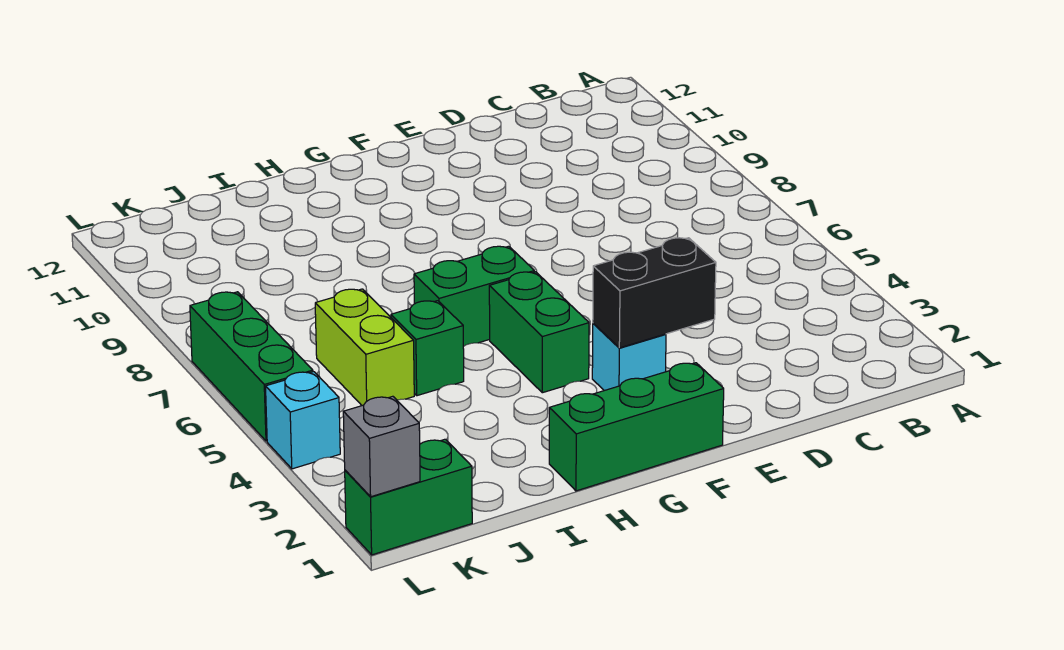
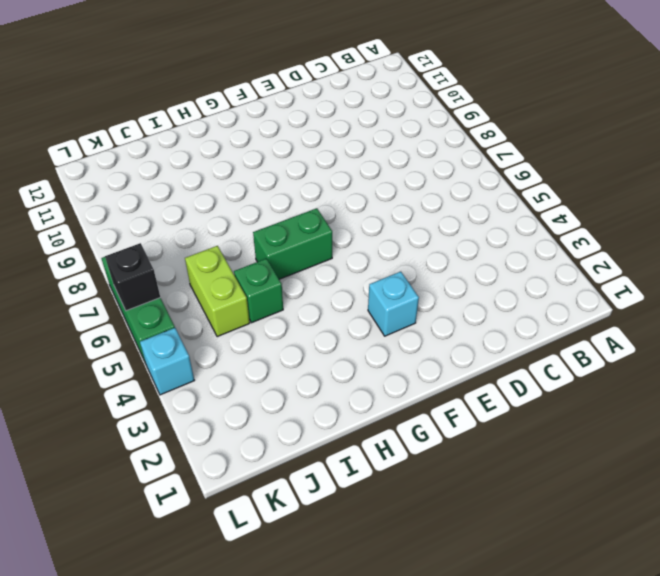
black brick L6 level 2 -> none
none -> green brick F1:H1 level 1
none -> green brick G4:G5 level 1

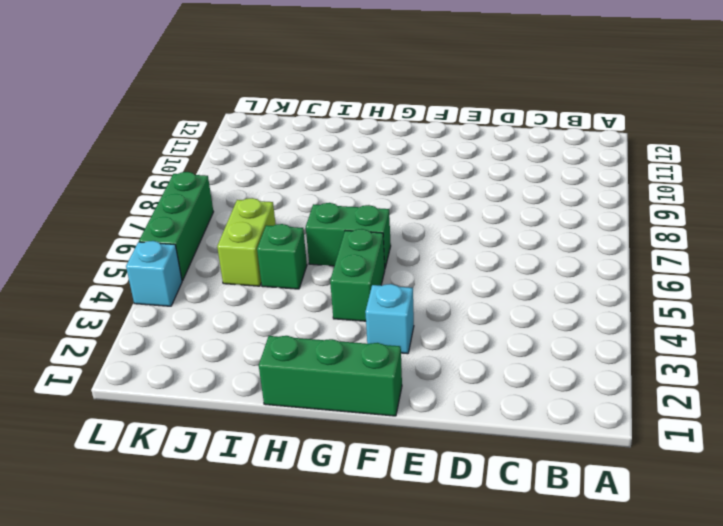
none -> green brick K1:L1 level 1
none -> black brick E3:F3 level 2

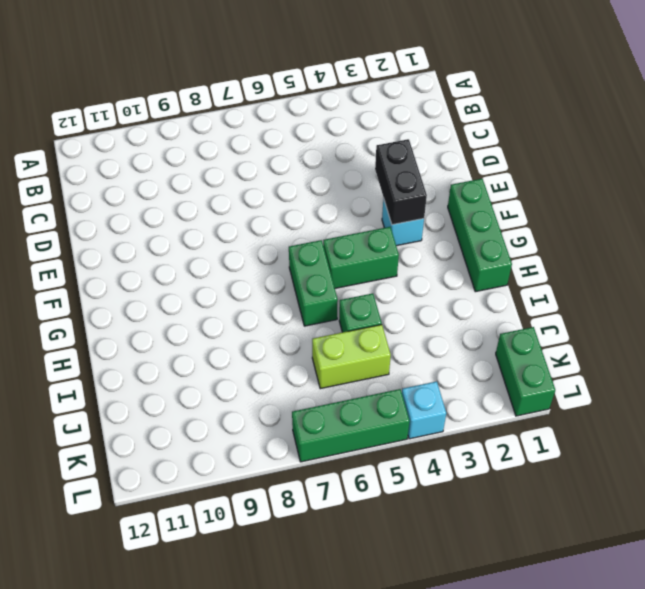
none -> grey brick L1 level 2

